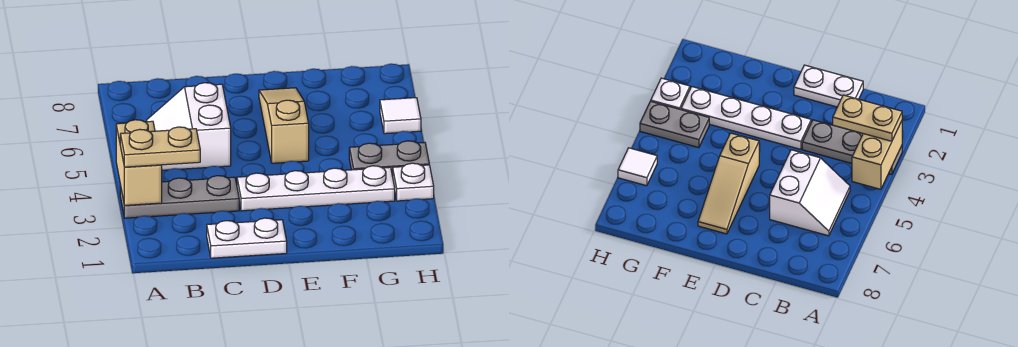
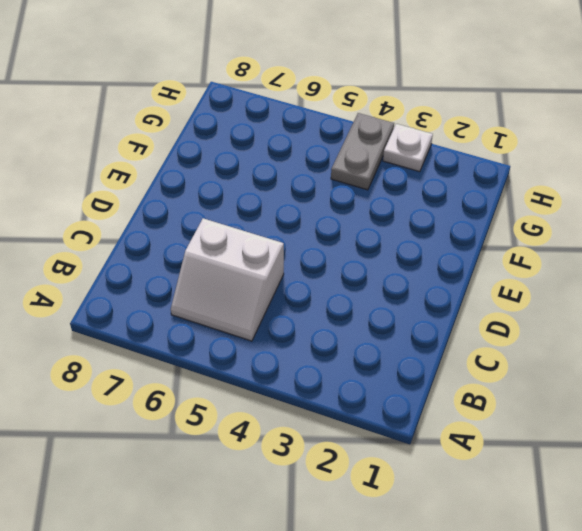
none -> grey plate A3:C3 level 1
none -> white plate C1:D1 level 1

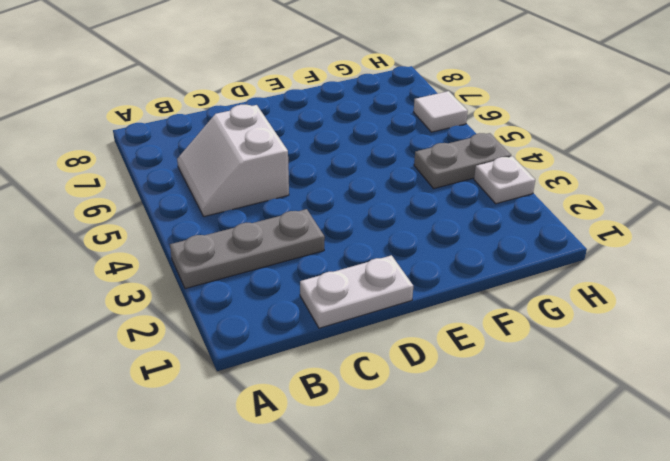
none -> white plate D3:G3 level 1
none -> tan slope E5:E7 level 1 top 5

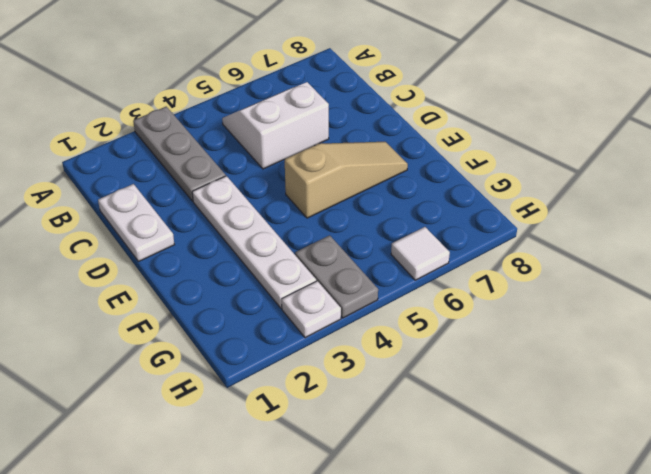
none -> tan brick A3:A4 level 2
none -> tan plate A3:B3 level 3

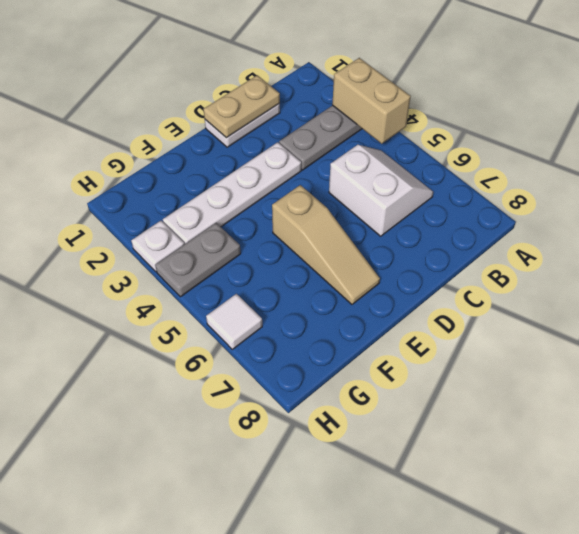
tan plate C1:D1 level 2 -> tan plate A3:B3 level 3

